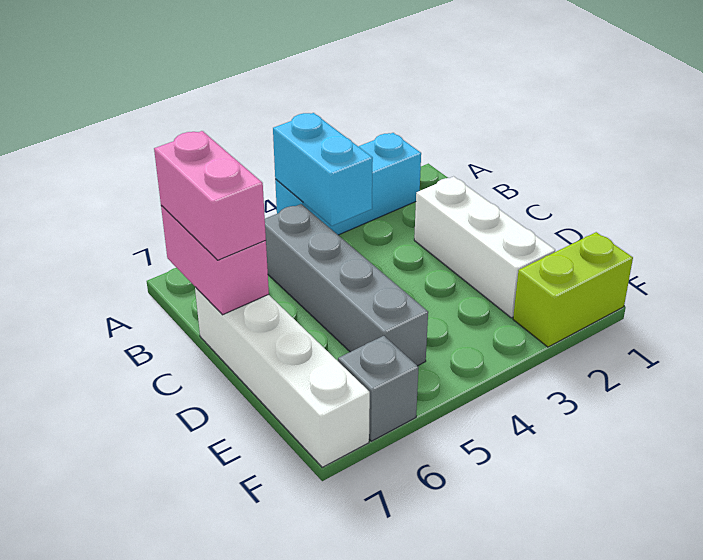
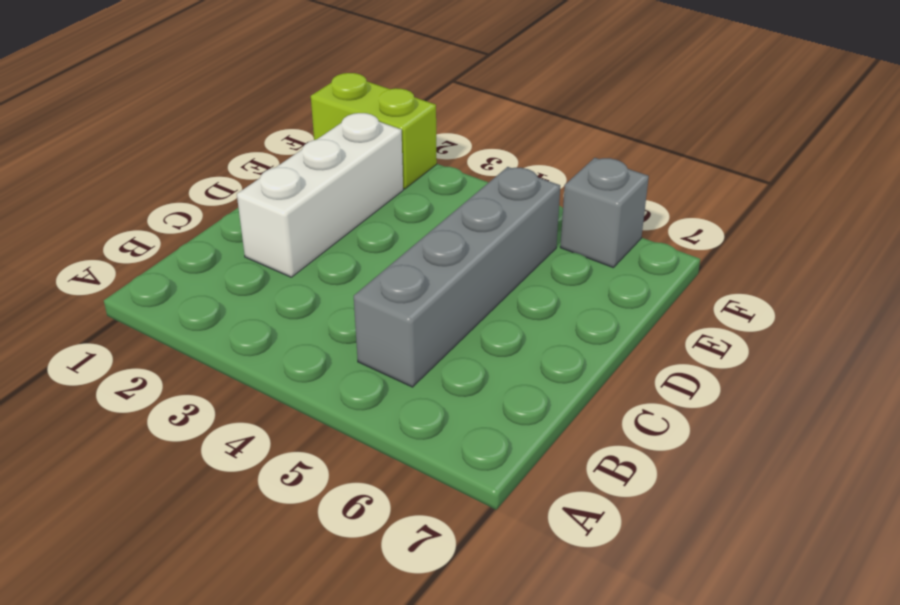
none -> cyan brick A2:A4 level 1
none -> white brick C7:F7 level 1

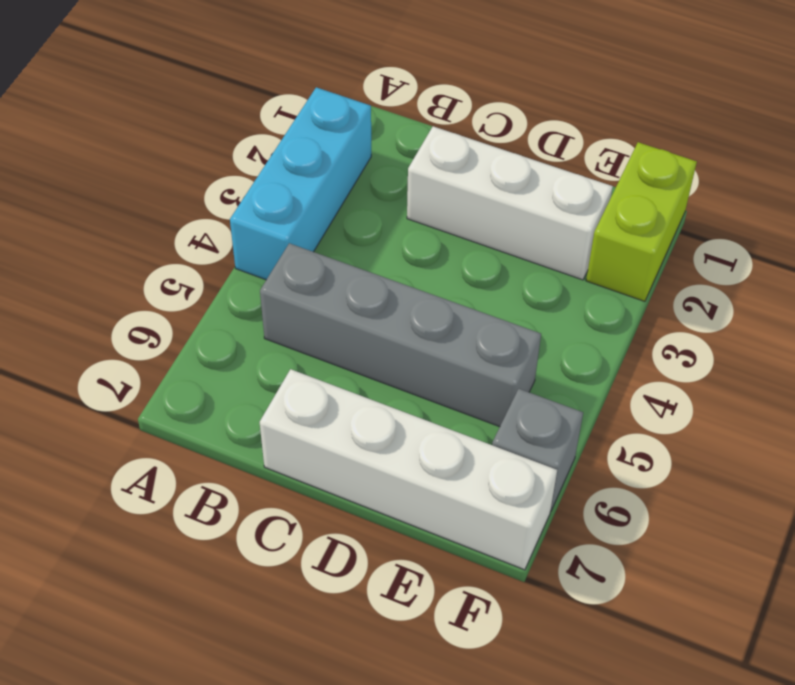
none -> cyan brick A4:B4 level 2
none -> pink brick B7:C7 level 2

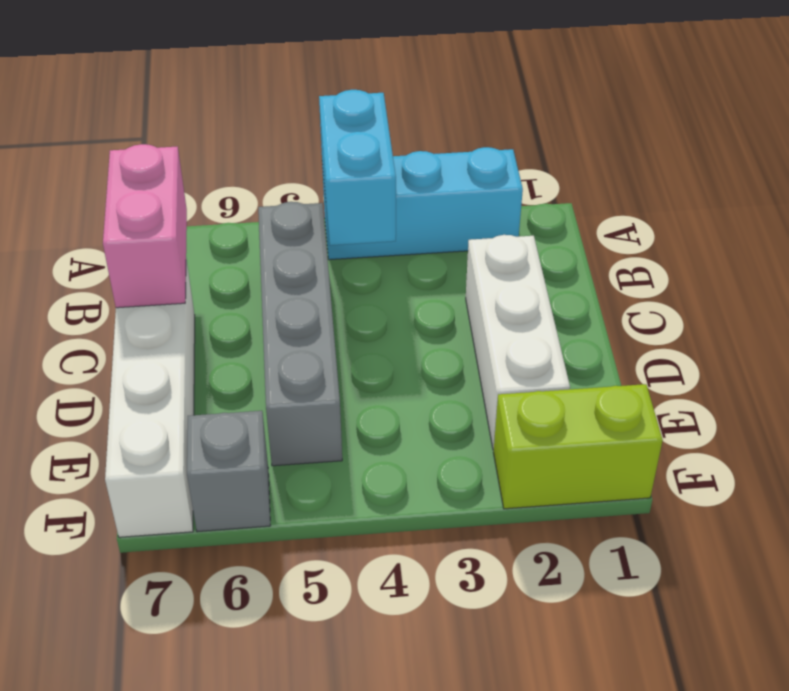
none -> pink brick B7:C7 level 3

